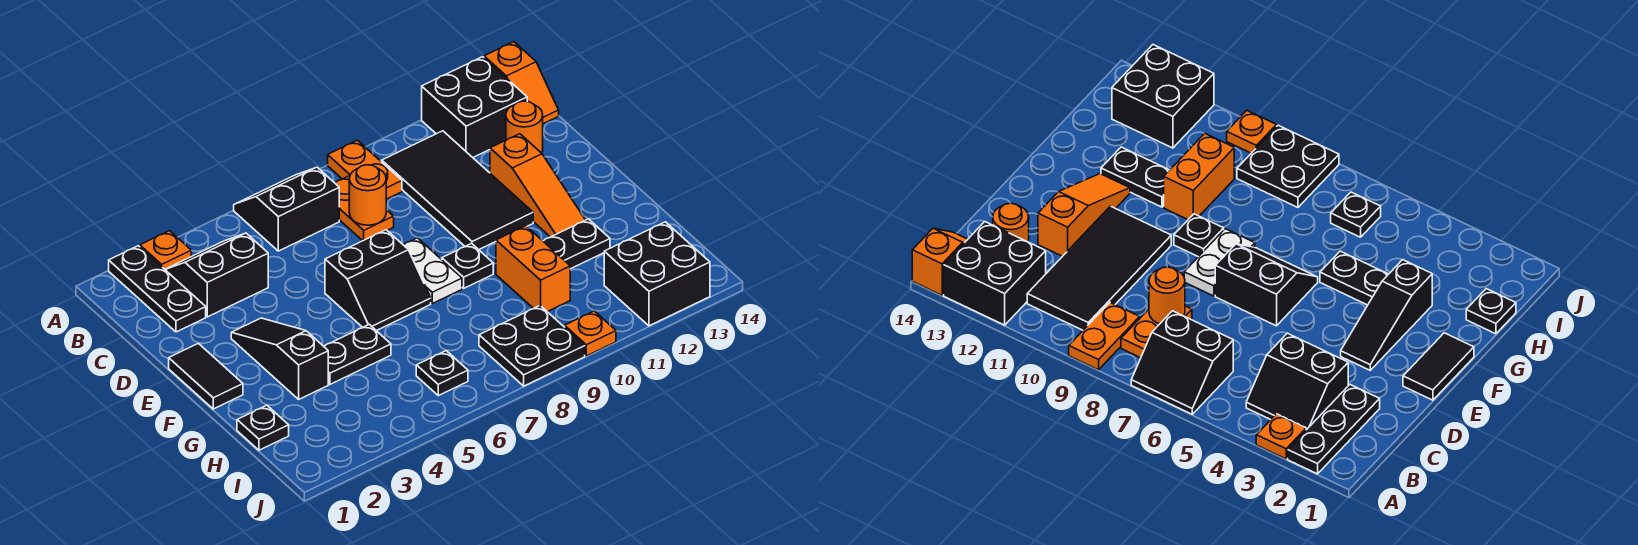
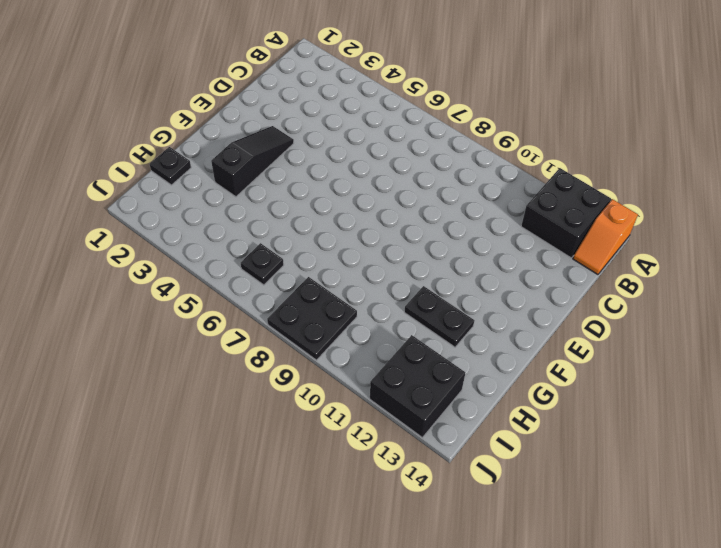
none -> black plate A2:C2 level 1
none -> orange plate A3 level 1
none -> black slope A6:B7 level 1 top B

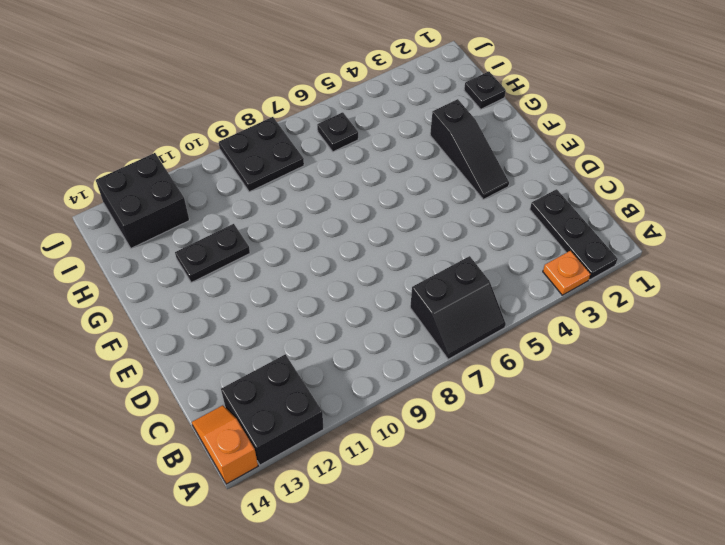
none -> orange plate A9:B9 level 1
none -> black slope B3:C4 level 1 top C
none -> orange plate B8:C8 level 1

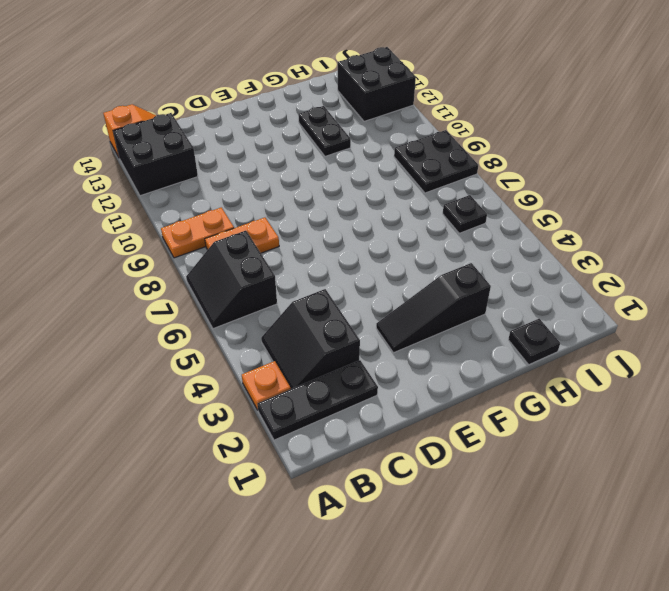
none -> black tile B10:E11 level 1
none -> orange round brick C13 level 1
none -> orange slope D12:F12 level 1 top D

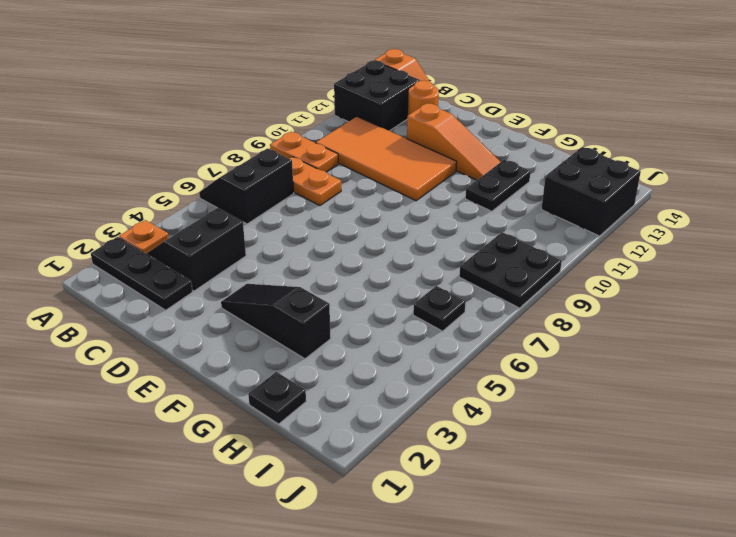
orange tile B10:E11 level 1 -> black tile B10:E11 level 1
none -> black tile E1:F1 level 1
none -> black slope E6:F7 level 1 top E
none -> white plate E8:F8 level 1

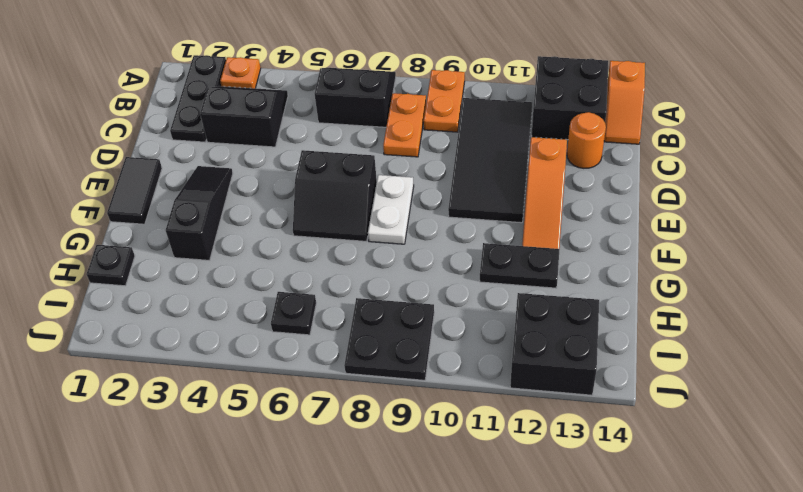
none -> black plate F9 level 1
none -> black plate G4:G5 level 1
none -> orange brick G10:H10 level 1

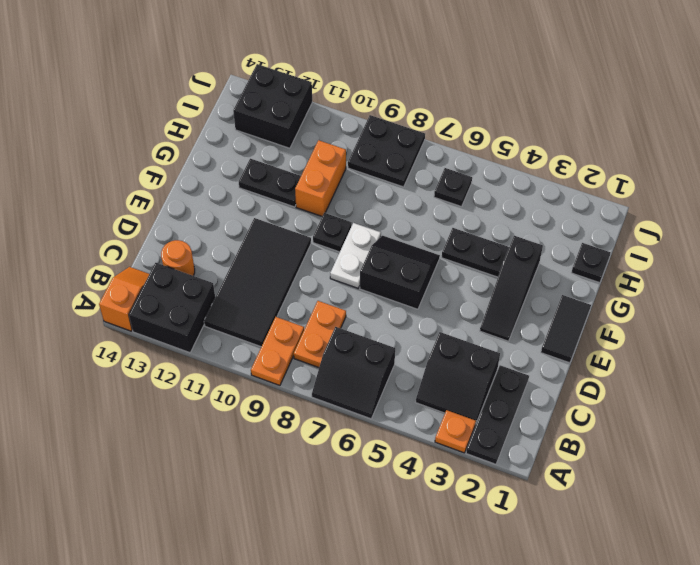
none -> orange slope D12:F12 level 1 top D
none -> orange plate J10 level 1
none -> orange round brick C8 level 2

